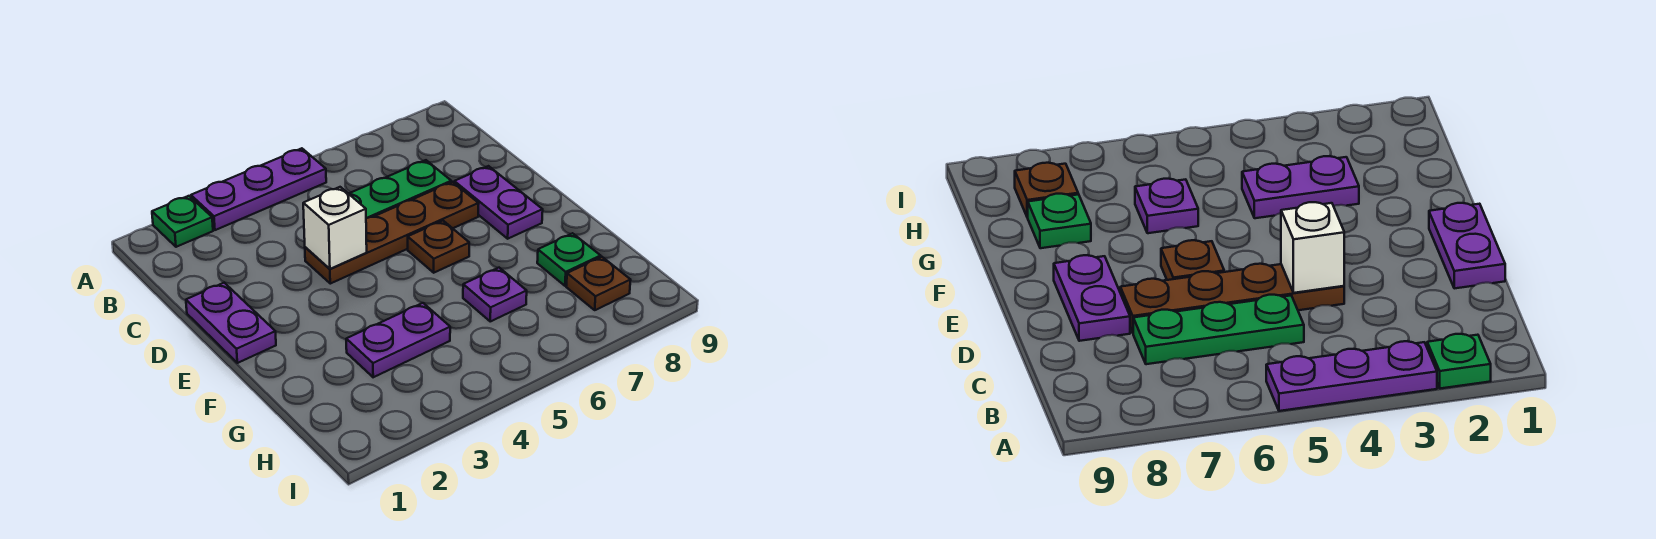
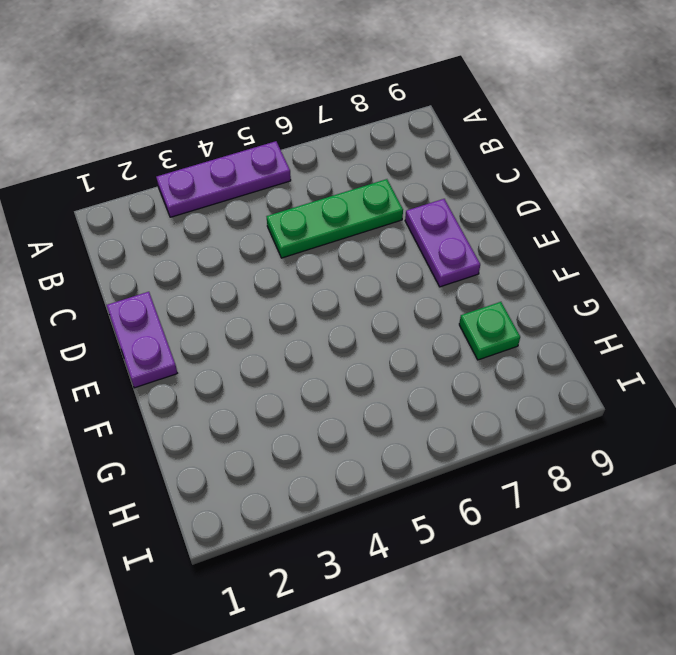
none -> green plate A2 level 1
none -> brown plate D4:D7 level 1
none -> brown plate E6 level 1

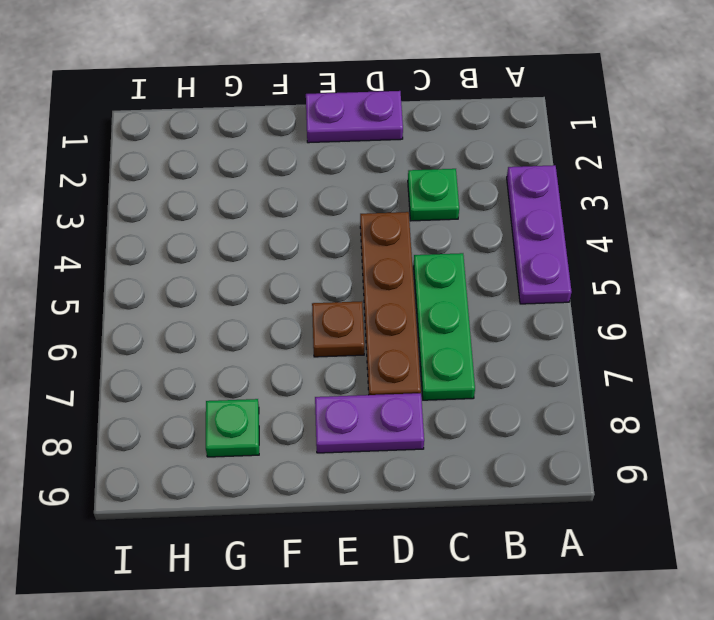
green plate C3 level 1 -> green plate A2 level 1
none -> purple plate G3:G4 level 1
none -> purple plate G6 level 1
none -> brown plate H8 level 1

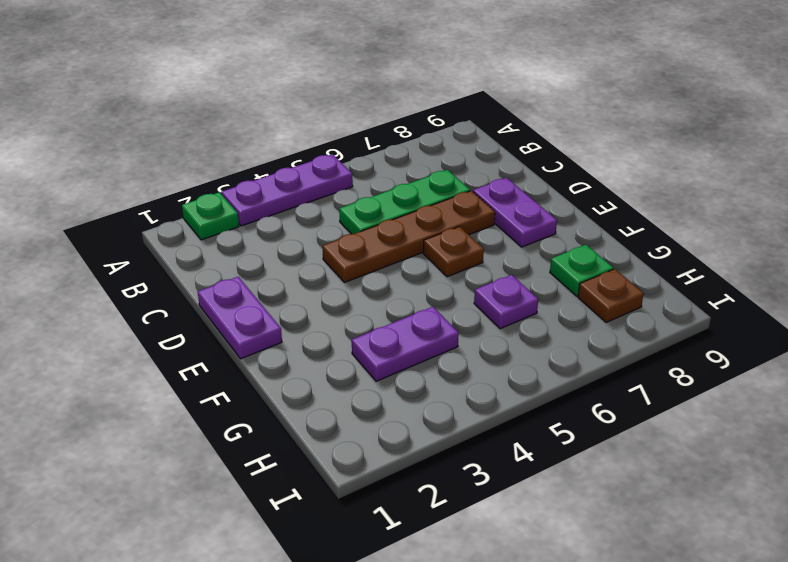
none -> white brick D4 level 2

